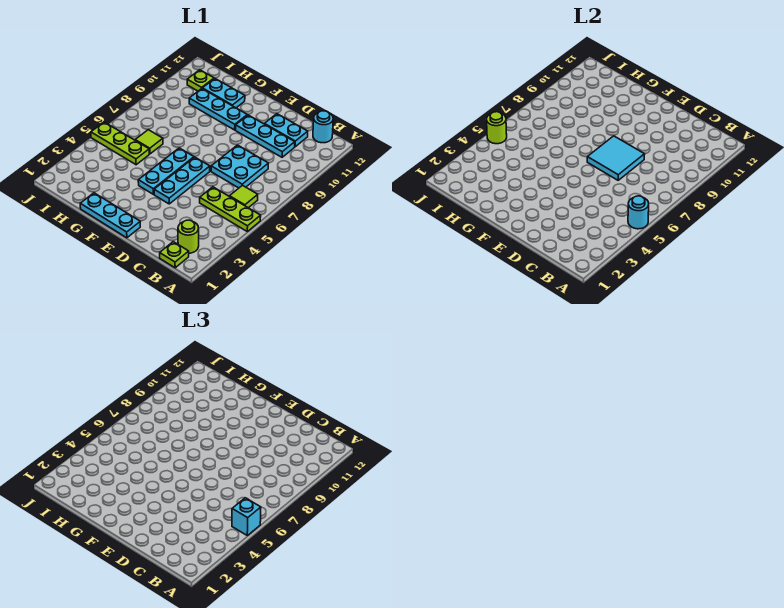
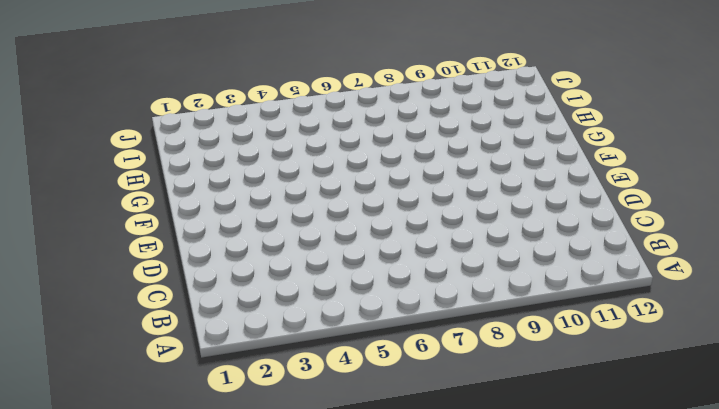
none -> lime plate A5:C5 level 1
none -> lime plate B1 level 1
none -> lime round brick B2 level 1

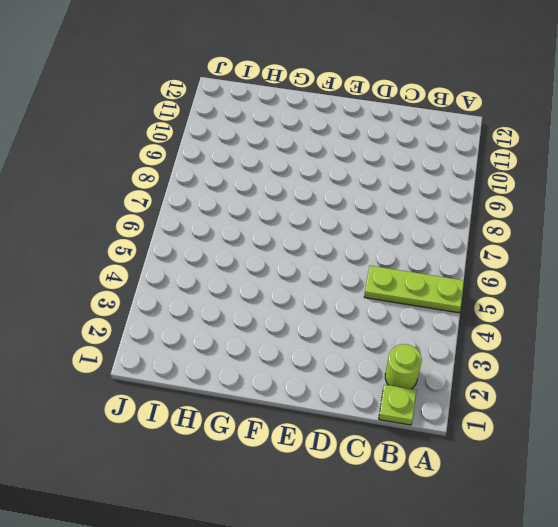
none -> lime tile B6 level 1
none -> cyan round brick B12 level 1
none -> cyan plate C7:D8 level 1

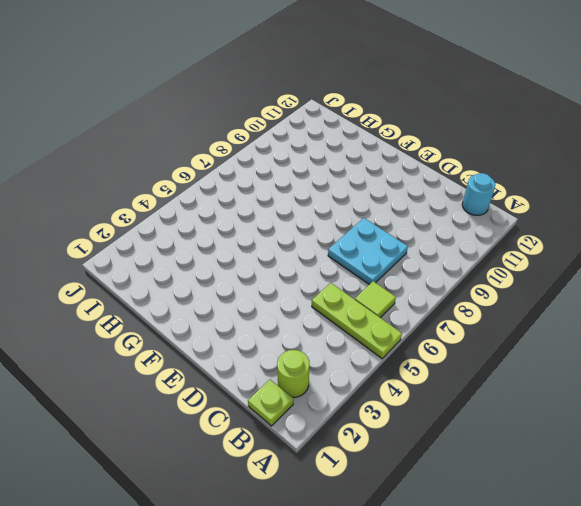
none -> cyan plate C10:E10 level 1
none -> cyan plate C11:D11 level 1
none -> cyan plate E1:G1 level 1

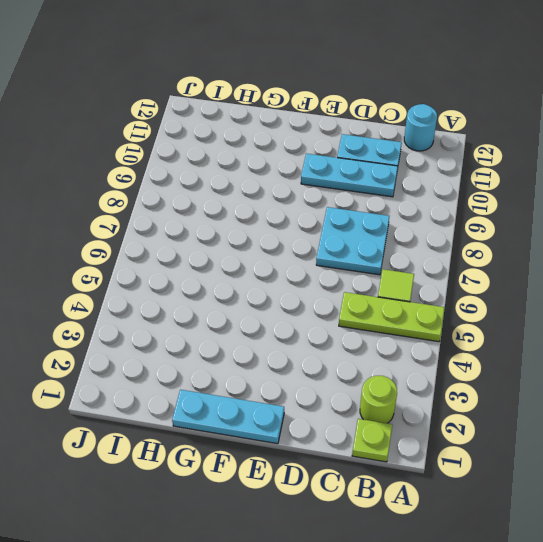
none -> cyan plate E4:E6 level 1
none -> cyan plate F4:F6 level 1
none -> cyan plate F10:H10 level 1

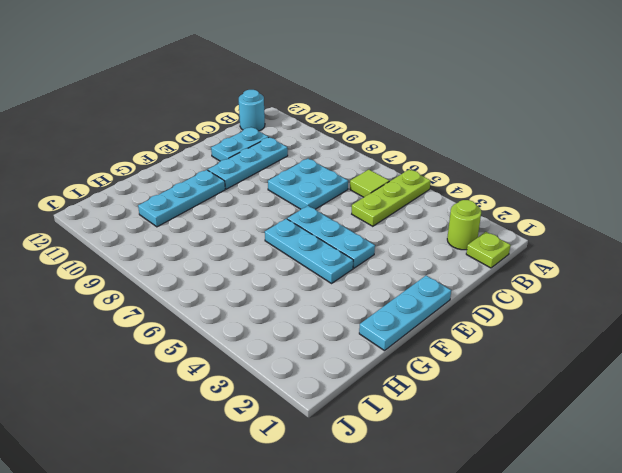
none -> cyan plate G11:H11 level 1
none -> lime plate H5:J5 level 1
none -> lime tile H6 level 1

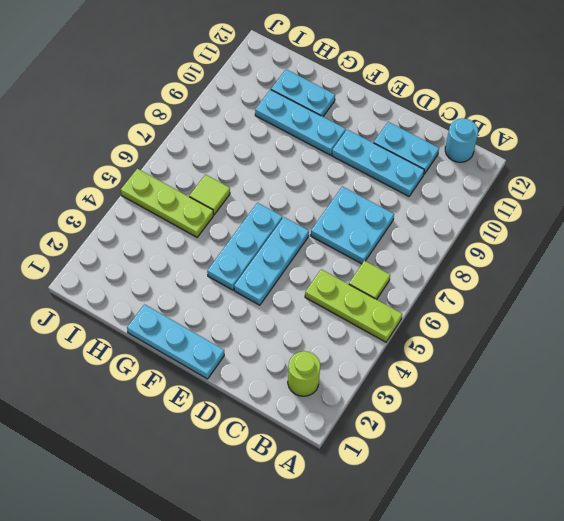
none -> lime plate B1 level 1
none -> lime plate I11 level 1
none -> cyan round brick A5 level 2

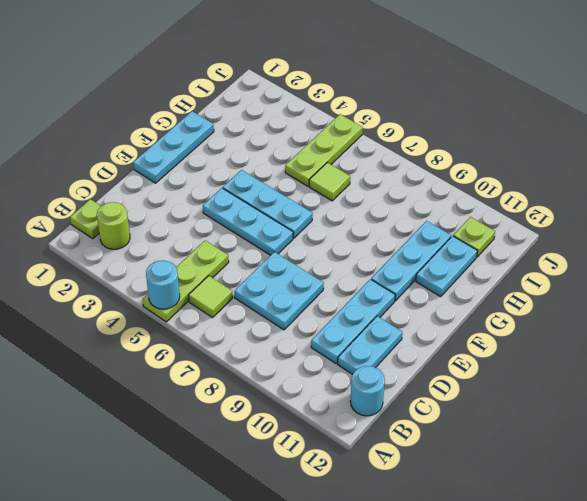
none -> cyan tile D7:E8 level 2
none -> lime round brick J5 level 2
none -> cyan brick A5 level 3

